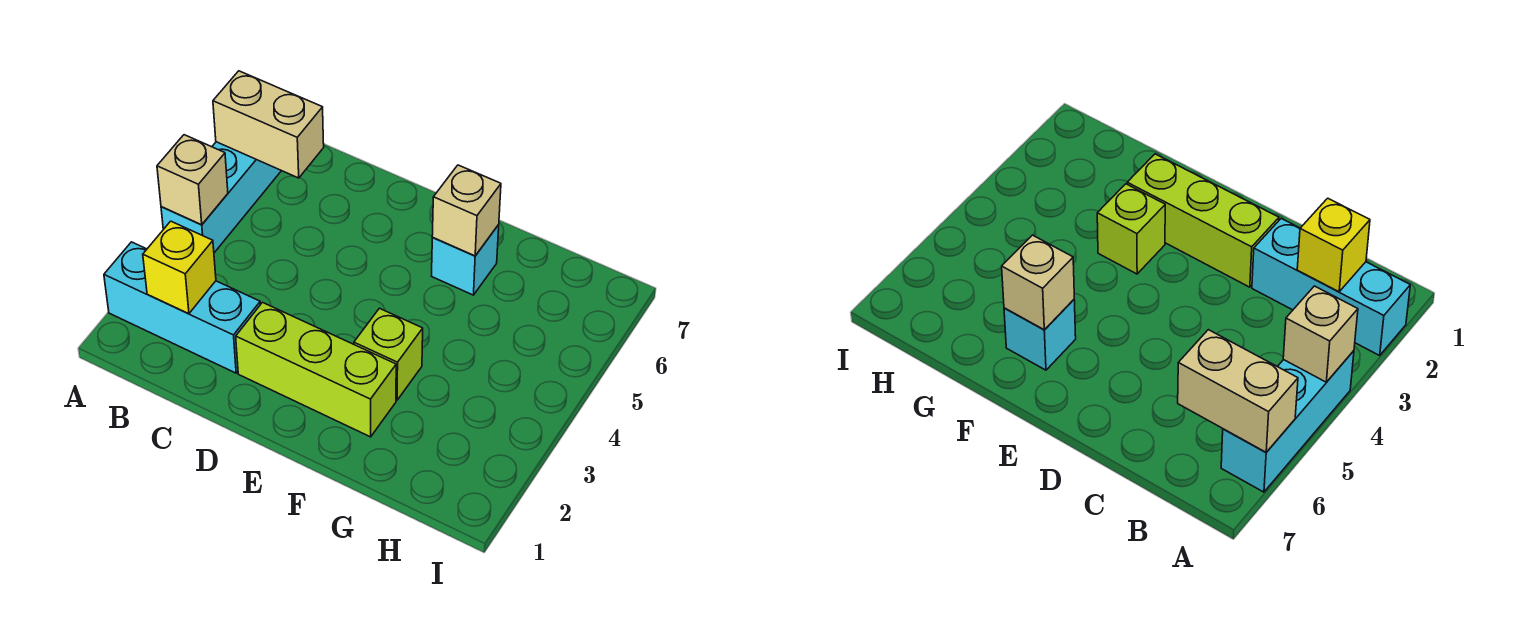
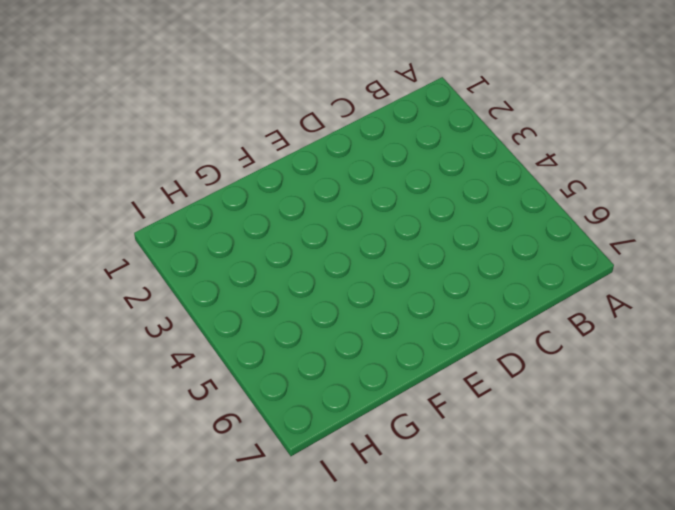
none -> cyan brick A2:C2 level 1
none -> cyan brick A4:A6 level 1

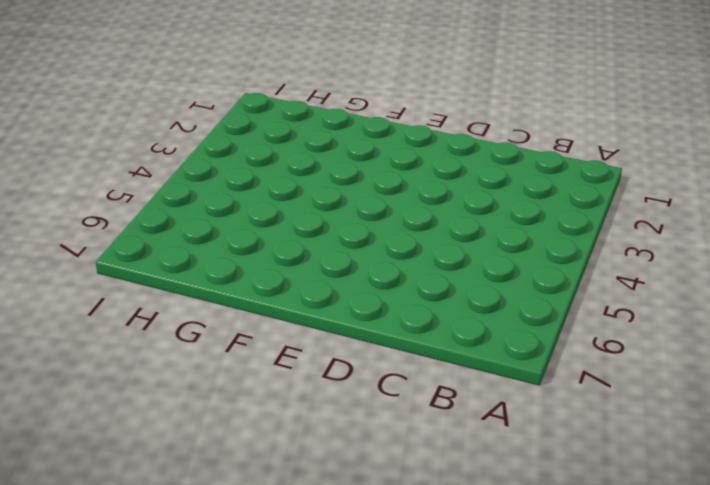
none -> cyan brick A2:C2 level 1
none -> cyan brick A4:A6 level 1

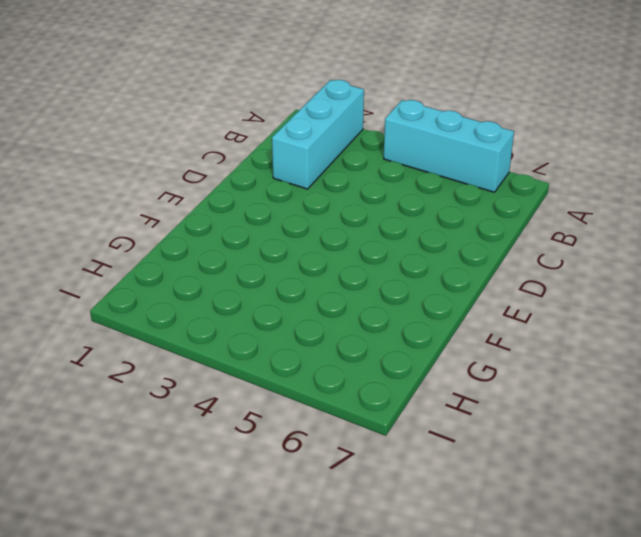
none -> lime brick D2:F2 level 1
none -> lime brick F3 level 1

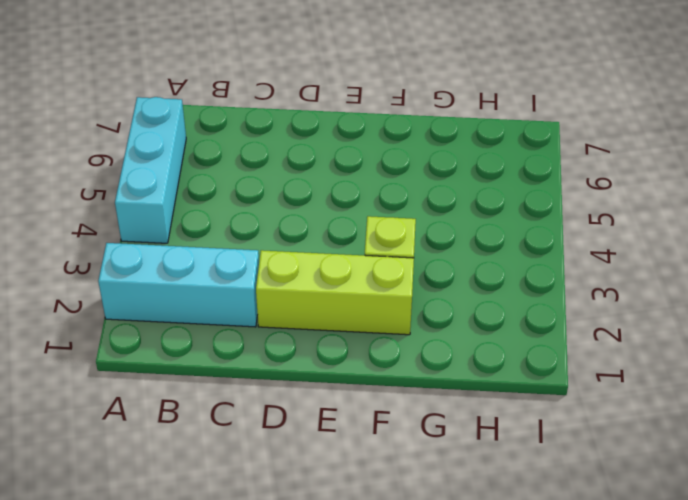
none -> cyan brick F6 level 1
none -> tan brick A4 level 2

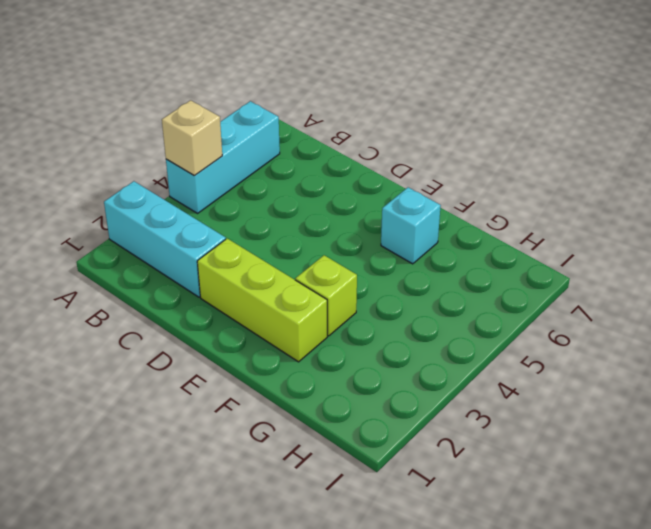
none -> tan brick A6:B6 level 2
none -> yellow brick B2 level 2

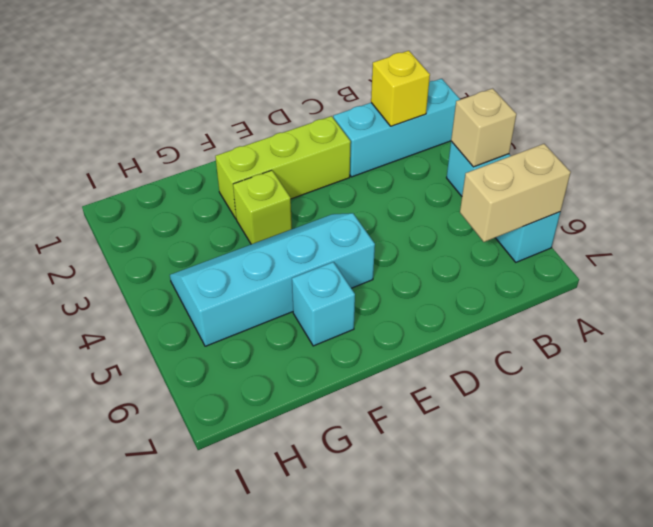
cyan slope E4:H5 level 1 top 5 -> none
none -> tan brick F6 level 2

